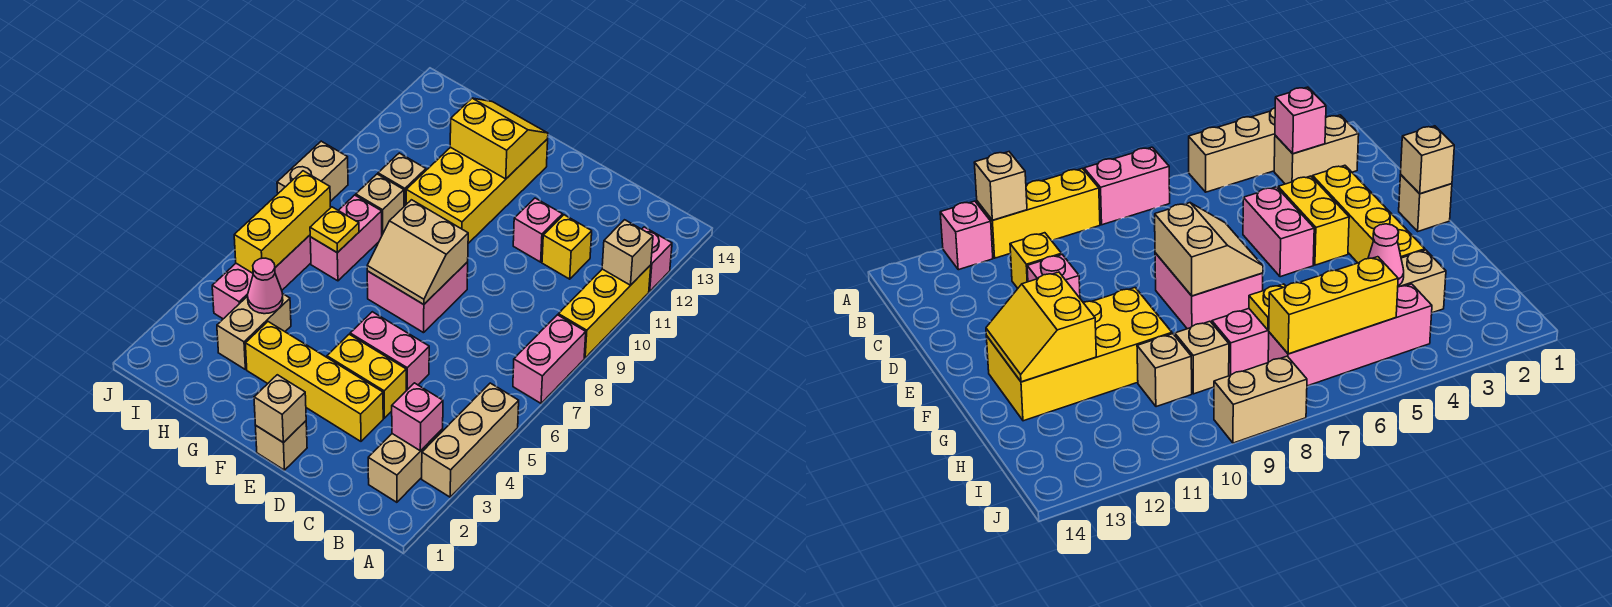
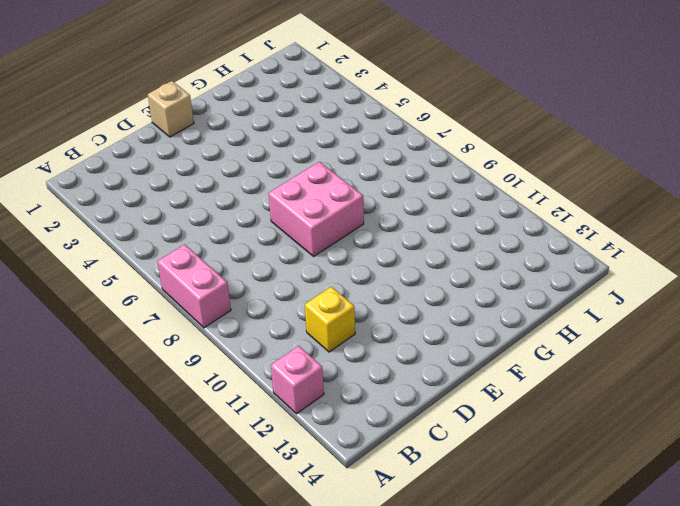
none -> tan brick A3:A5 level 1
none -> yellow brick A9:A11 level 1
none -> tan brick B2:B3 level 1

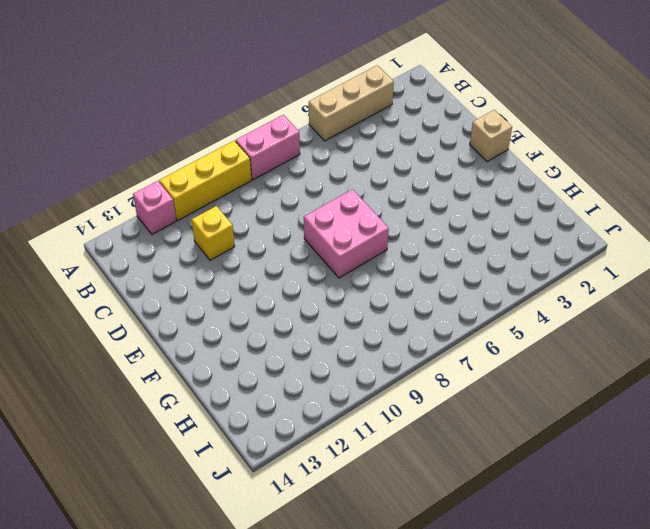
none -> tan brick B2:B3 level 1
none -> yellow brick D3:G3 level 1
none -> yellow brick D4:E4 level 1

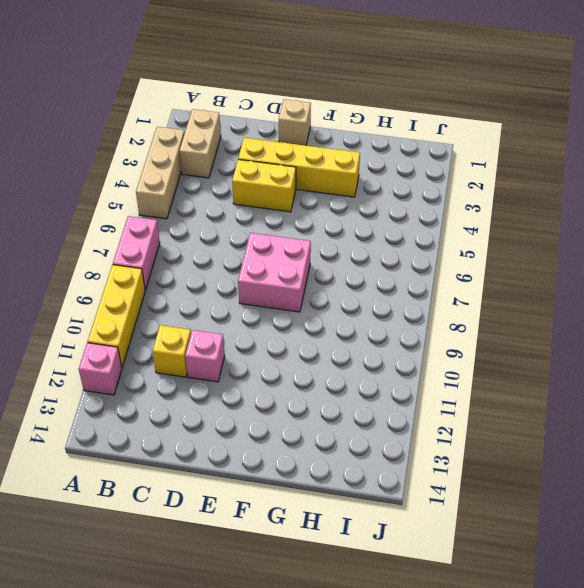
none -> pink brick D5:E5 level 1
none -> yellow brick F10:G13 level 1
none -> tan brick H3:H4 level 1

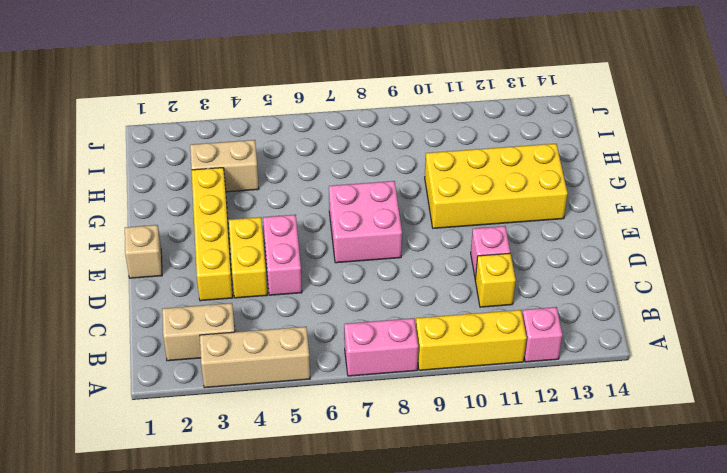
none -> pink brick H7:H8 level 1
none -> tan brick H9 level 1
none -> tan brick H10 level 1

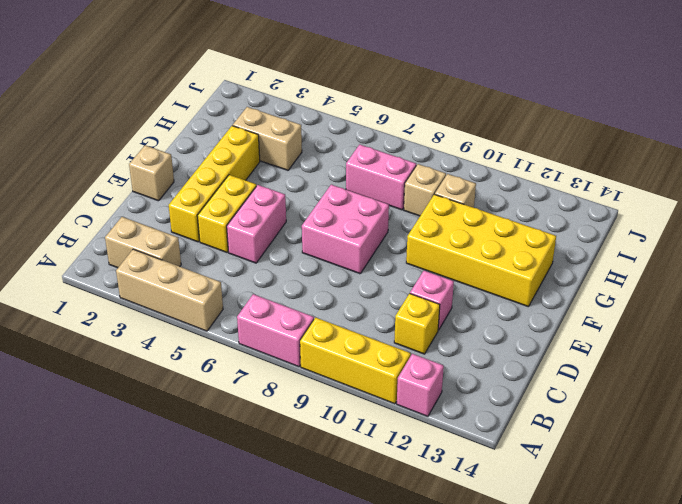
none -> pink brick I4:I7 level 1
none -> tan brick J8:J9 level 1
none -> tan brick A11 level 2

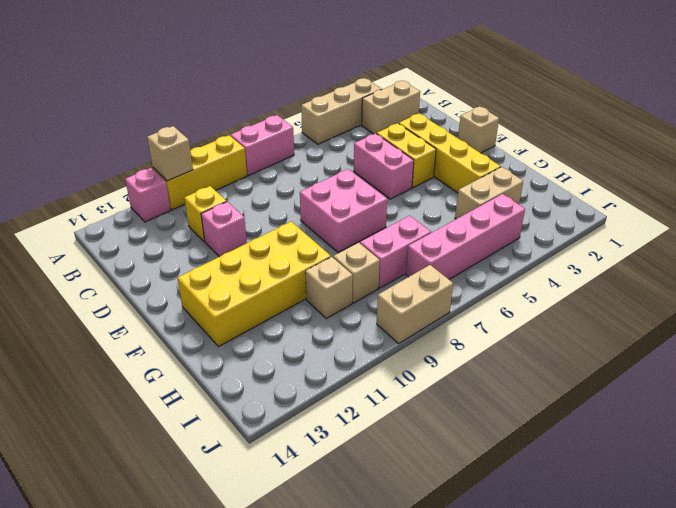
none -> pink brick B3 level 2
none -> tan brick E1 level 2
none -> tan slope E7:F8 level 2 top 8

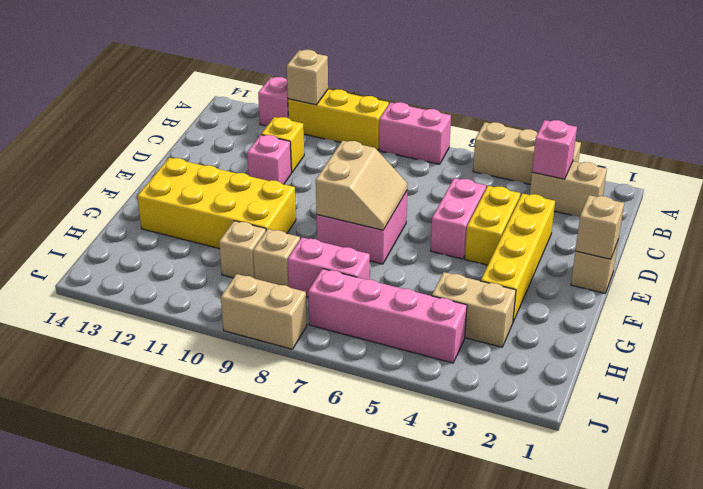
none -> yellow slope F12:G13 level 2 top 12
none -> pink cone H4 level 2
none -> yellow plate H7 level 2

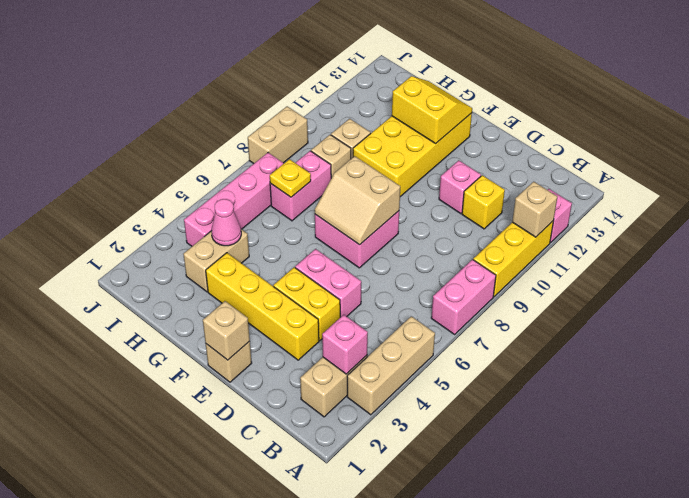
none -> yellow brick I5:I7 level 2

